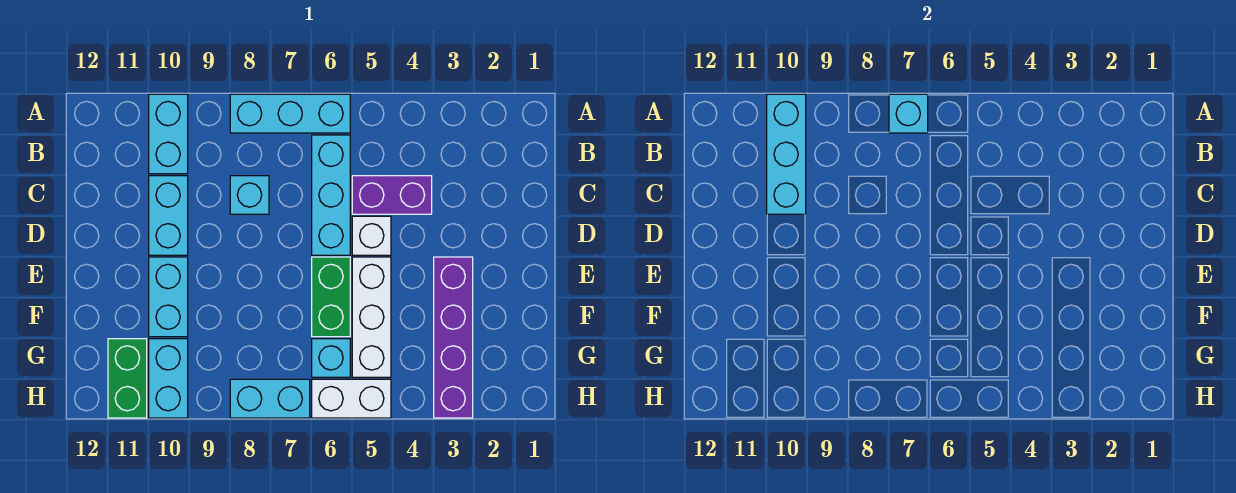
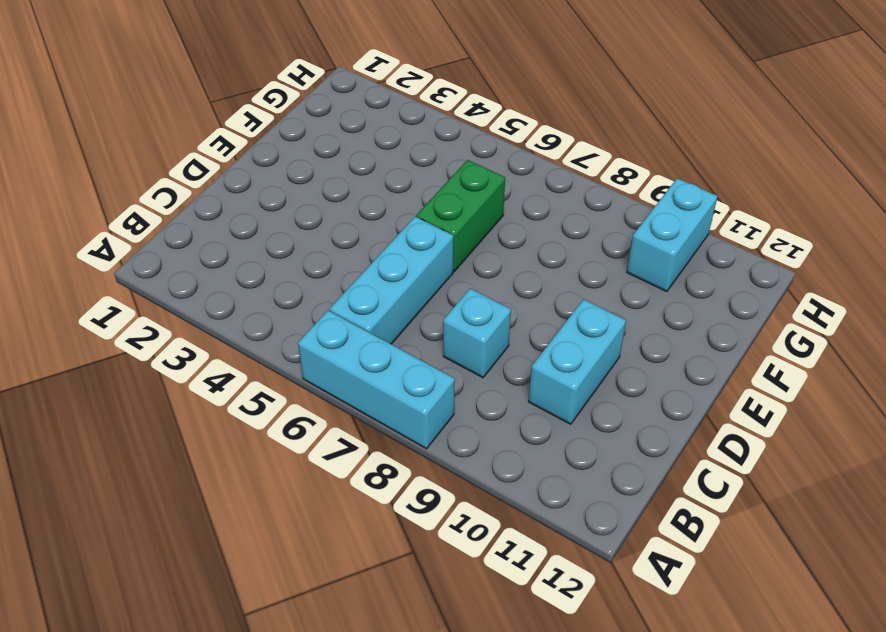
none -> cyan brick A10:B10 level 1
none -> purple brick C4:C5 level 1
none -> white brick D5 level 1

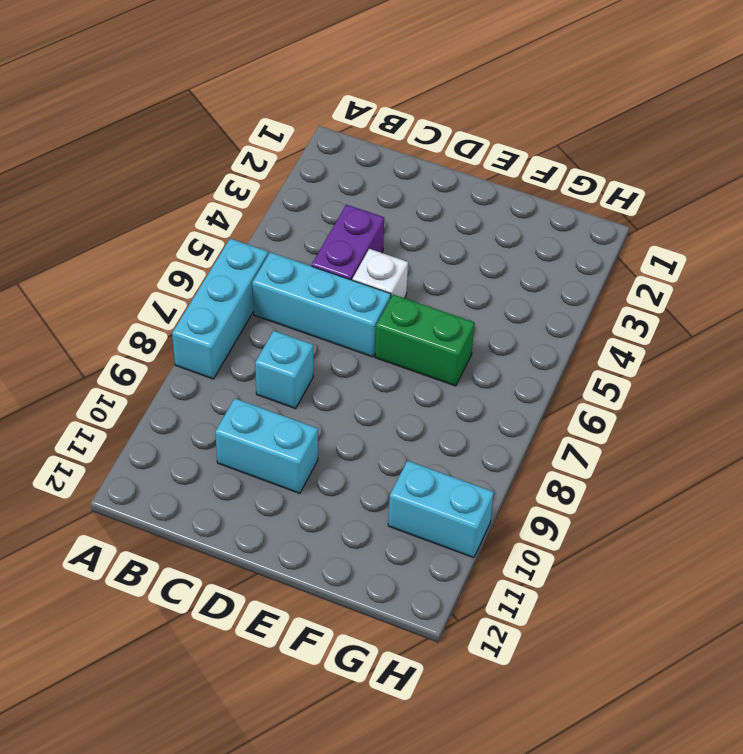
none -> cyan brick A10:B10 level 1
none -> purple brick E3:H3 level 1
none -> white brick E5:G5 level 1

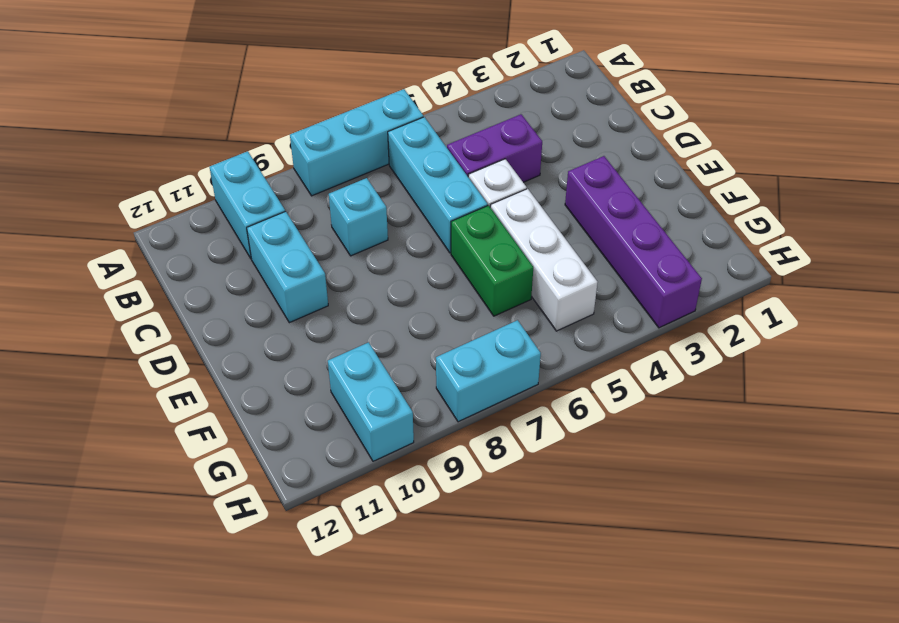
none -> cyan brick E10:F10 level 1
none -> cyan brick G6 level 1
none -> green brick G11:H11 level 1

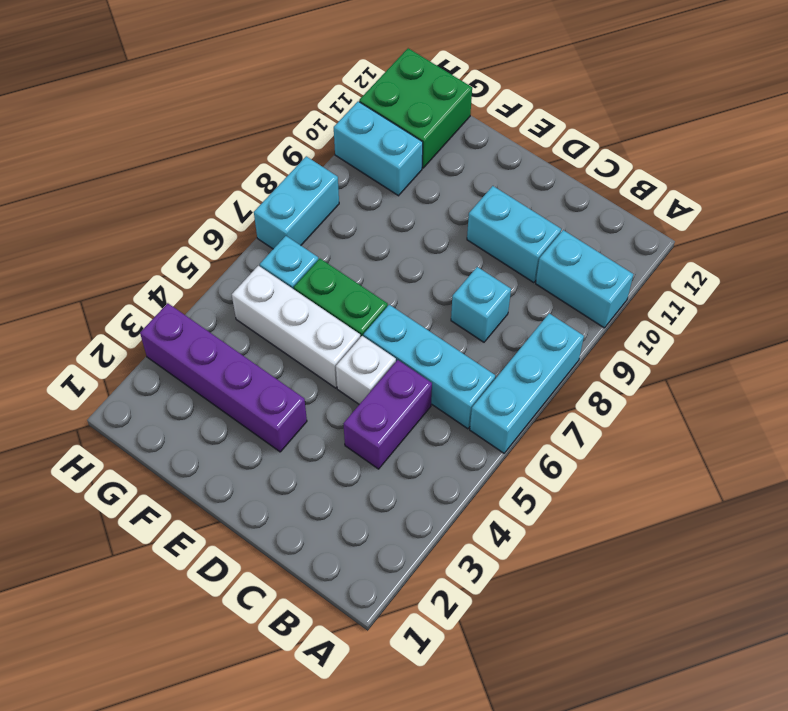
green brick G11:H12 level 1 -> green brick G11:H11 level 1
none -> cyan brick E10:F10 level 1
none -> white brick H5:H6 level 1
none -> cyan brick A7 level 2

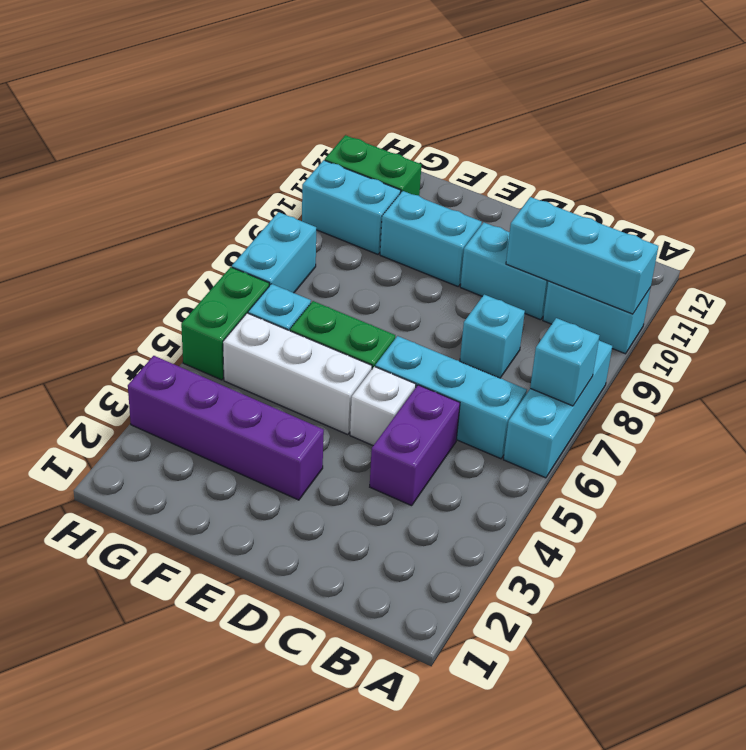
green brick H5:H6 level 1 -> white brick H5:H6 level 1

